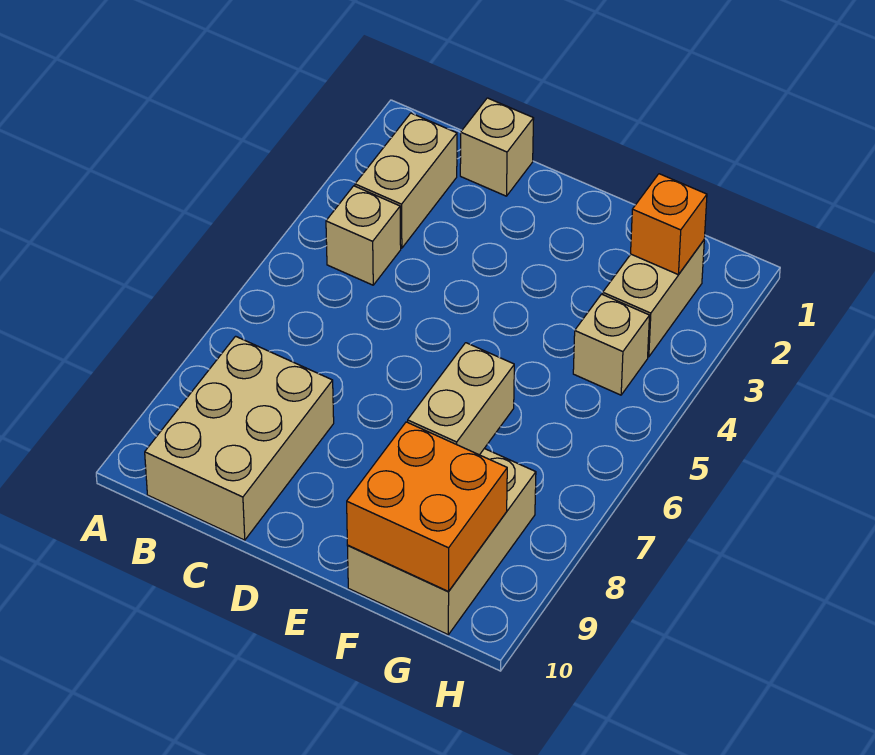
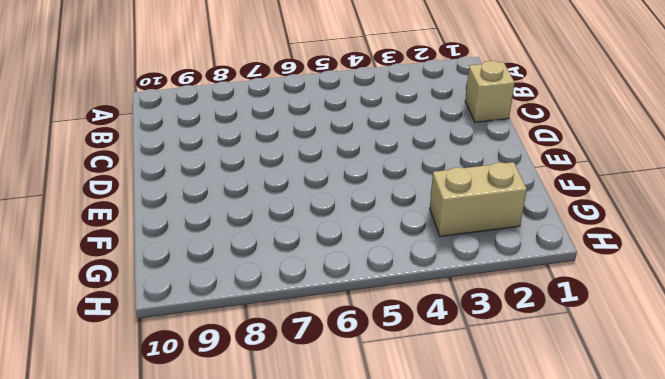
none -> tan brick B2:B3 level 1
none -> tan brick B4 level 1

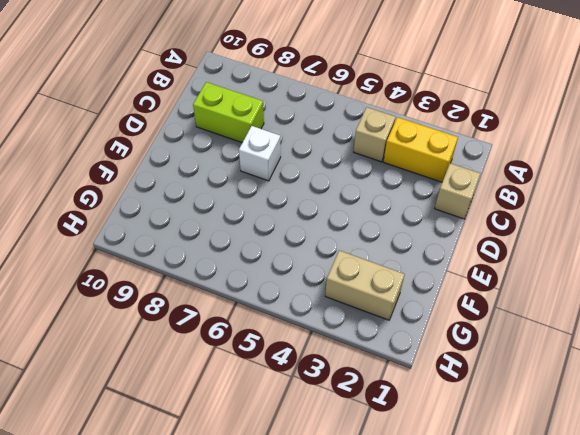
yellow brick B2:B3 level 1 -> tan brick B2:B3 level 1
lime brick C8:C9 level 1 -> tan brick B8:C10 level 1
white brick D7 level 1 -> none
none -> tan brick F8:G10 level 1
none -> tan brick G4 level 1

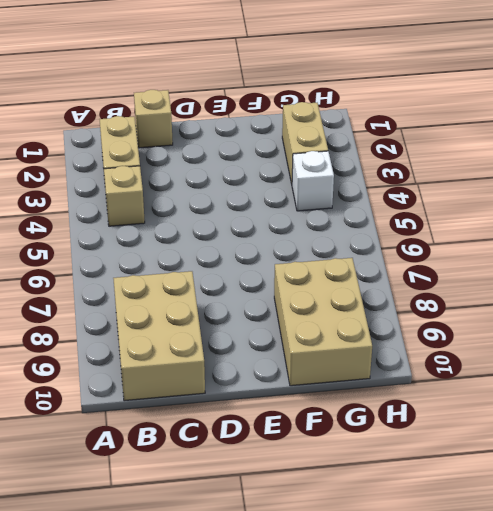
white brick G4 level 1 -> tan brick G4 level 1
none -> tan brick F7:F8 level 2
none -> orange brick F9:G10 level 2

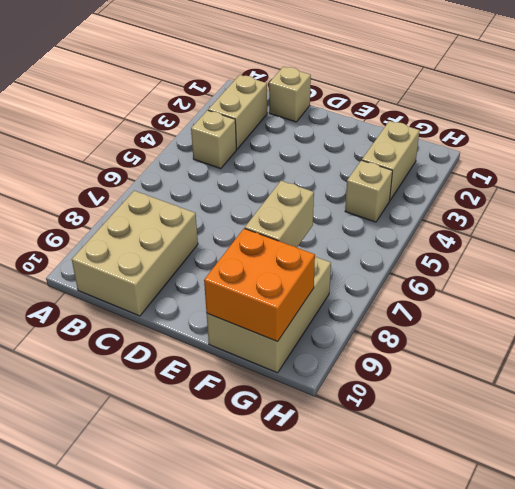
none -> orange brick G2 level 2

